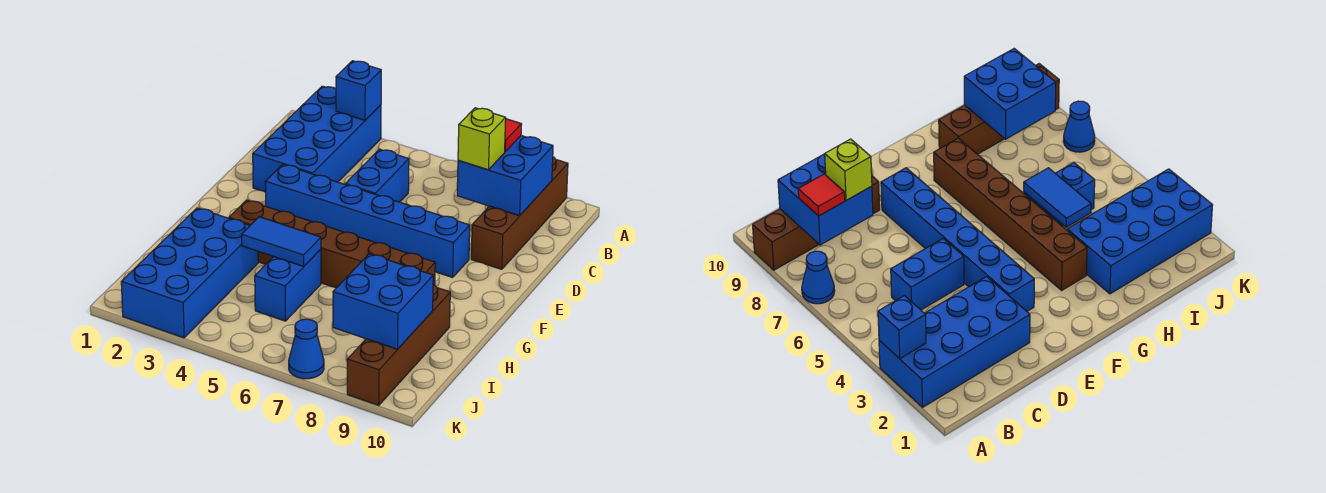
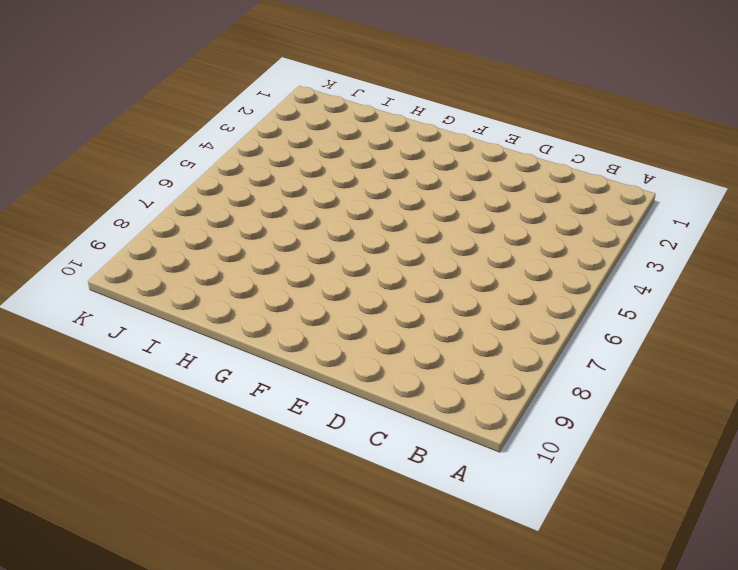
none -> blue brick A2:D3 level 1
none -> blue cone A7 level 1
none -> brown brick A9:D9 level 1

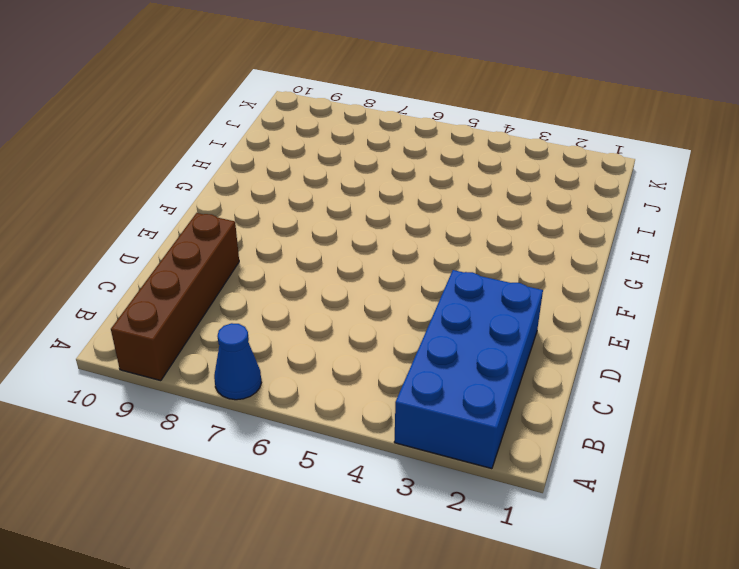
none -> blue brick C5:D5 level 1
none -> blue brick E3:E8 level 1
none -> brown brick G3:G8 level 1

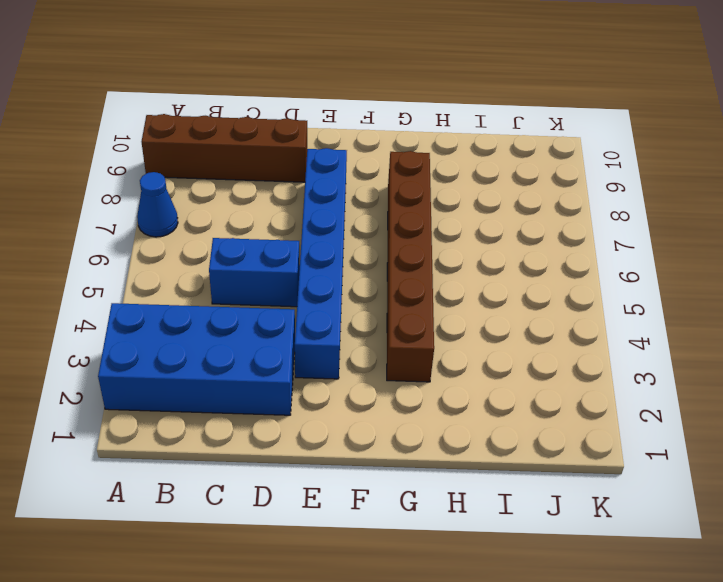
none -> blue brick H2:K3 level 1
none -> blue brick H5:I5 level 1
none -> brown brick H9:K9 level 1

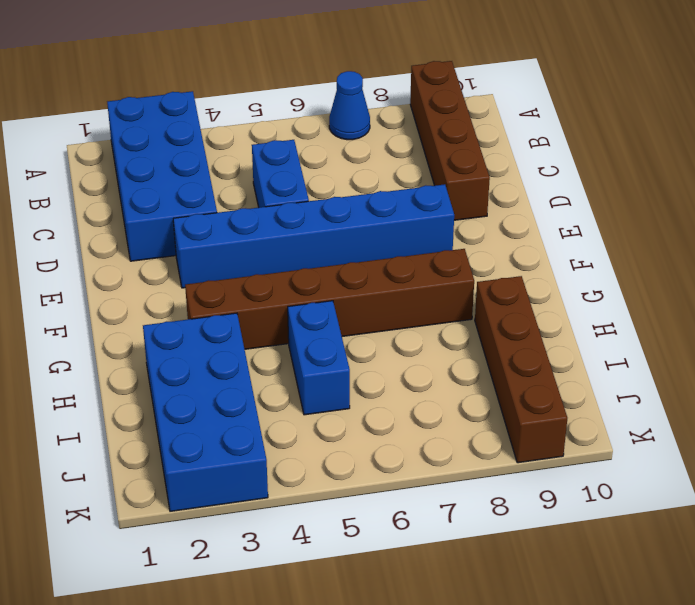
none -> blue cone K7 level 1
none -> blue brick A3 level 2
none -> blue brick B8:C9 level 2

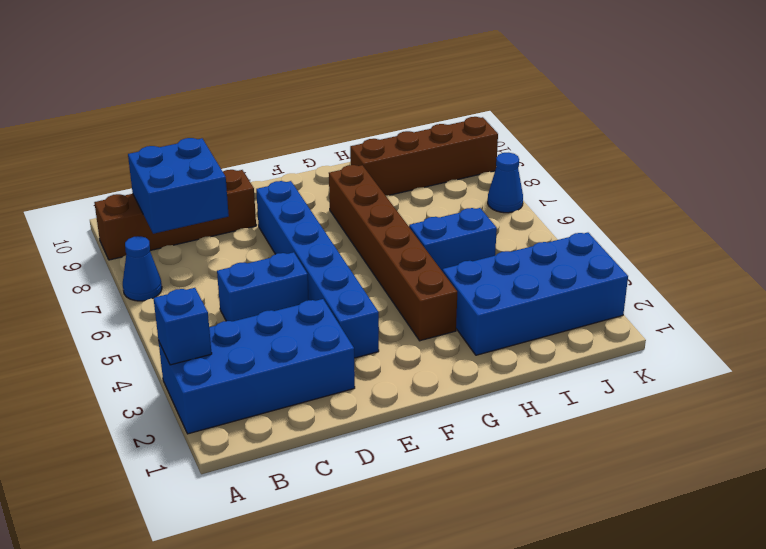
none -> blue tile H4:H5 level 2
none -> blue brick I8:J9 level 2
none -> red tile B8 level 3

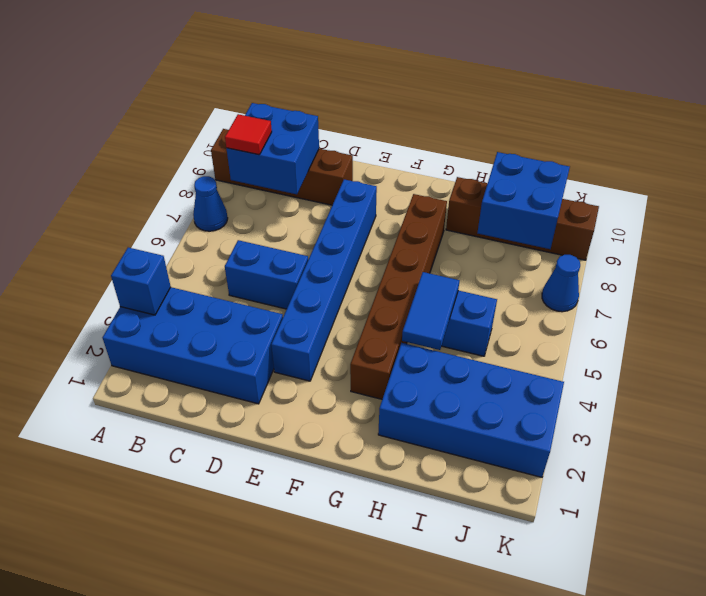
none -> lime brick C8 level 3

